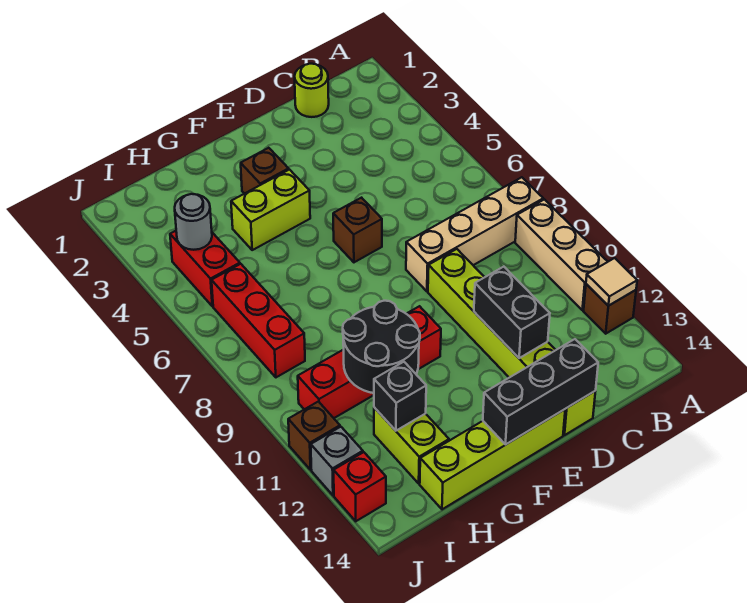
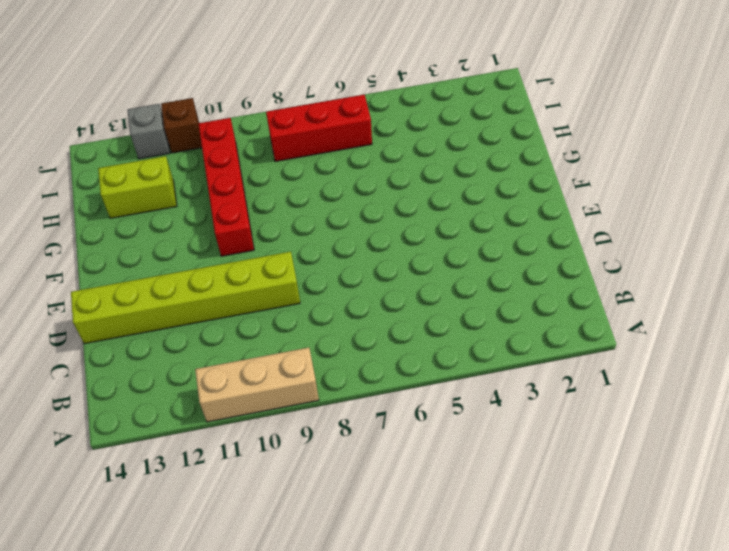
none -> tan brick A8:D8 level 1
none -> brown brick A12 level 1
none -> lime round brick C1 level 1

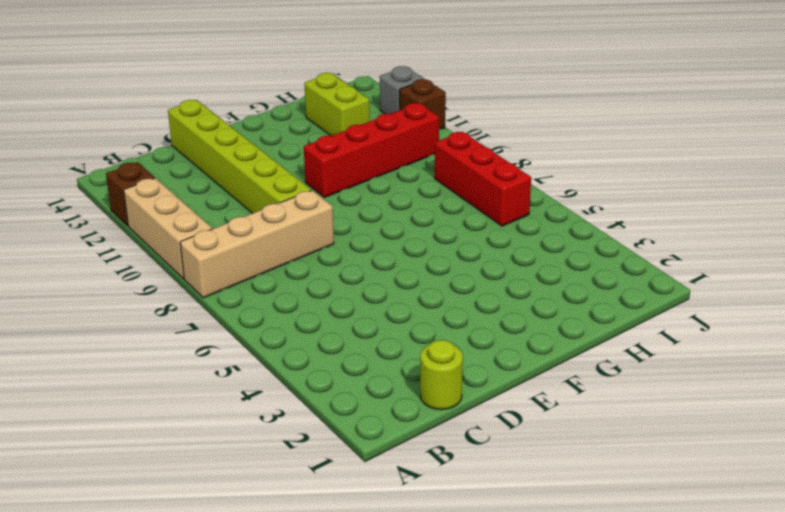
none -> brown brick E6 level 1
none -> lime brick E14:H14 level 1
none -> brown brick F3 level 1

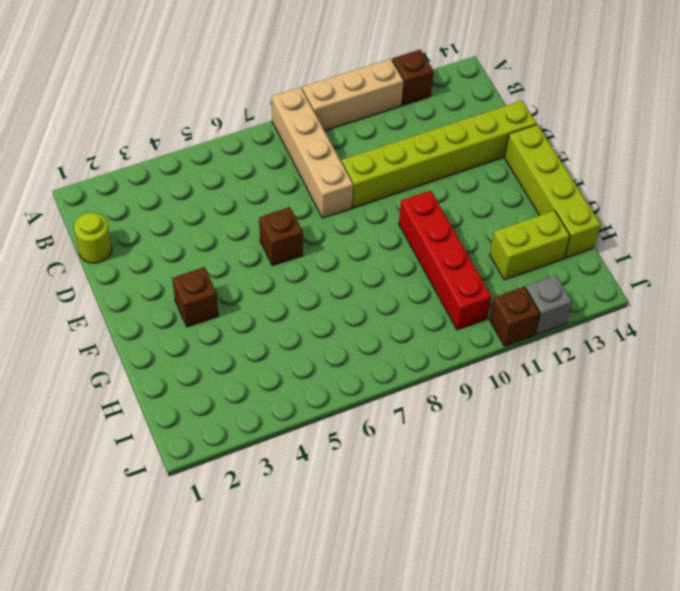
none -> lime brick F4:G4 level 1
none -> red brick I4:I5 level 1
none -> red brick I6:I8 level 1

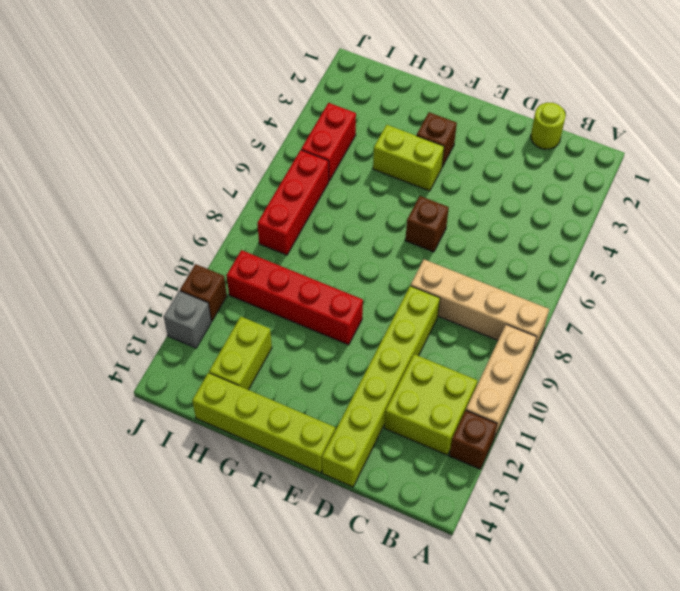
lime brick B11:C12 level 1 -> none
none -> red brick J13 level 1
none -> tan tile A12 level 2
none -> black brick D11:D12 level 2

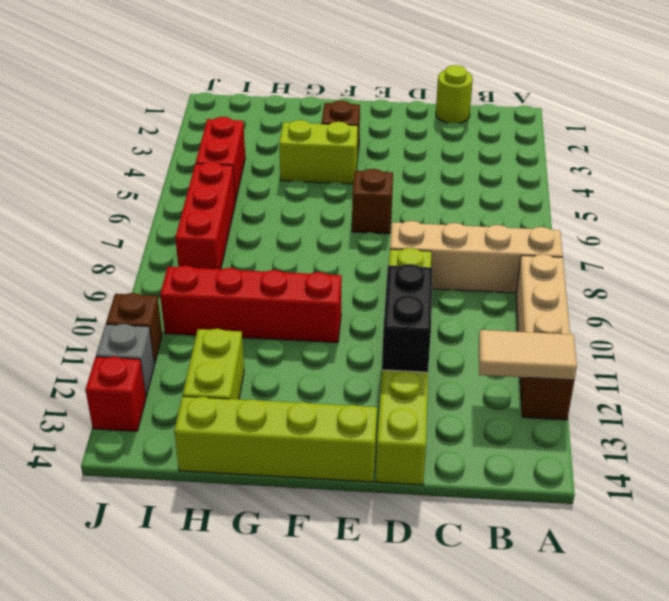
tan tile A12:B12 level 2 -> tan tile A12 level 2
none -> black brick D14:F14 level 2
none -> black round brick G10:H11 level 2
none -> black brick H12 level 2

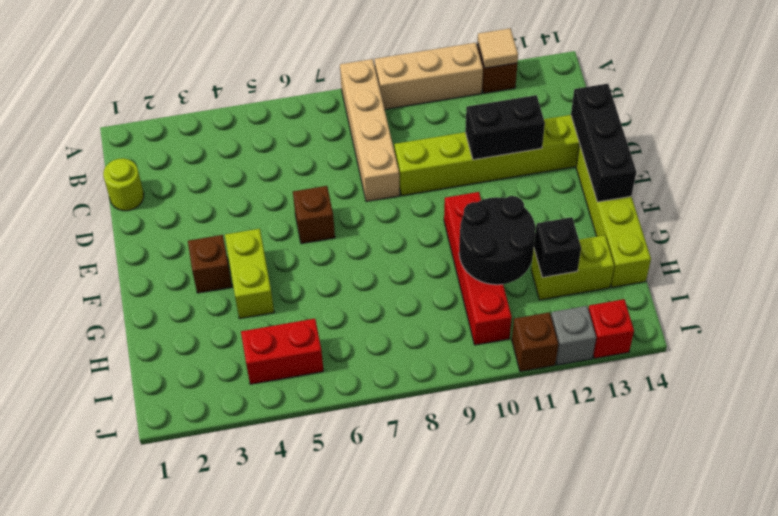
none -> red brick I6:I8 level 1
none -> grey round brick I4 level 2

